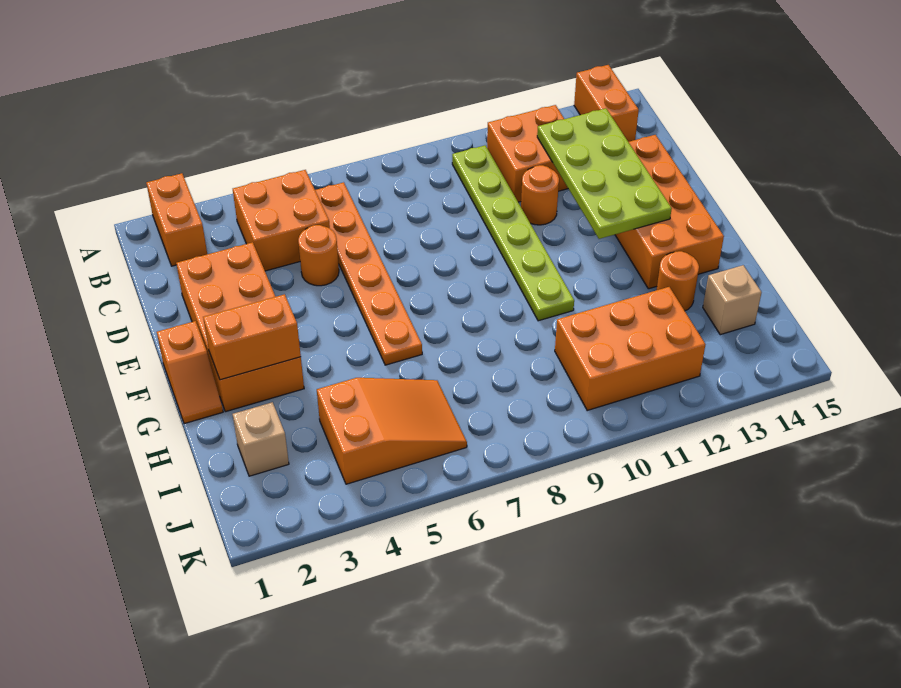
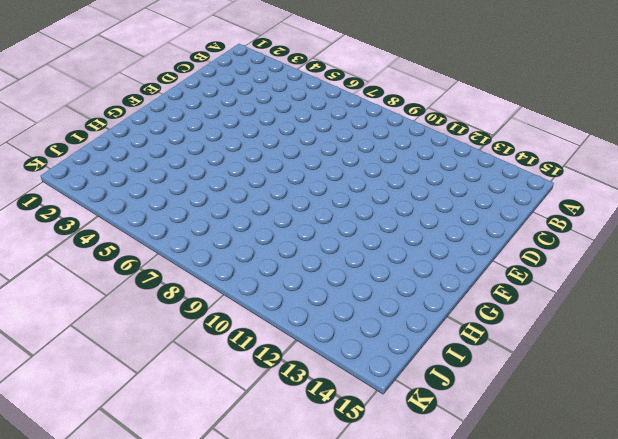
none -> orange brick A2:B2 level 1
none -> orange brick A14:B14 level 1
none -> orange brick B4:C5 level 1

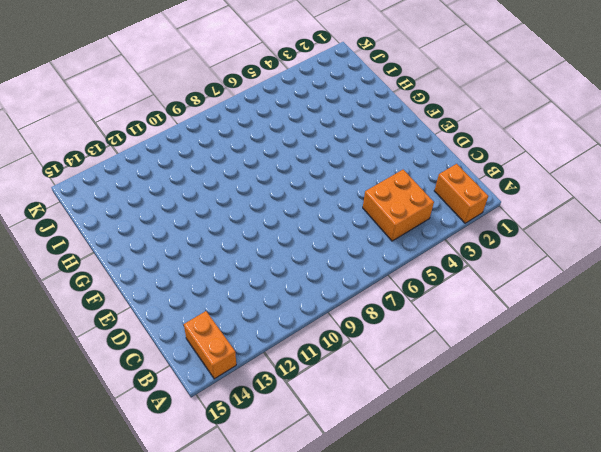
none -> orange plate B6:G6 level 1
none -> lime plate B10:G10 level 1
none -> orange brick B11:C12 level 1

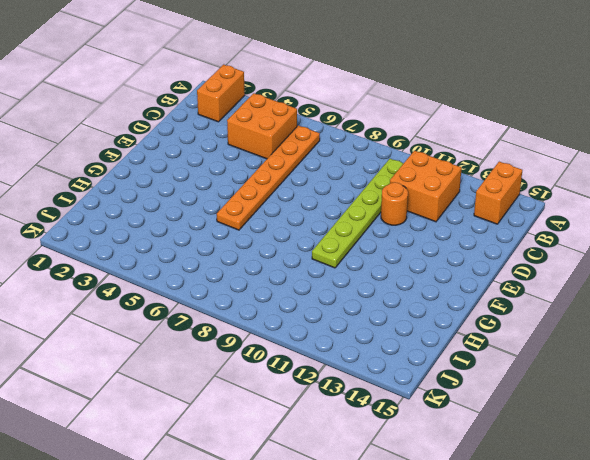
none -> orange brick D2:G3 level 1
none -> orange round brick D5 level 1
none -> orange brick D13:G14 level 1

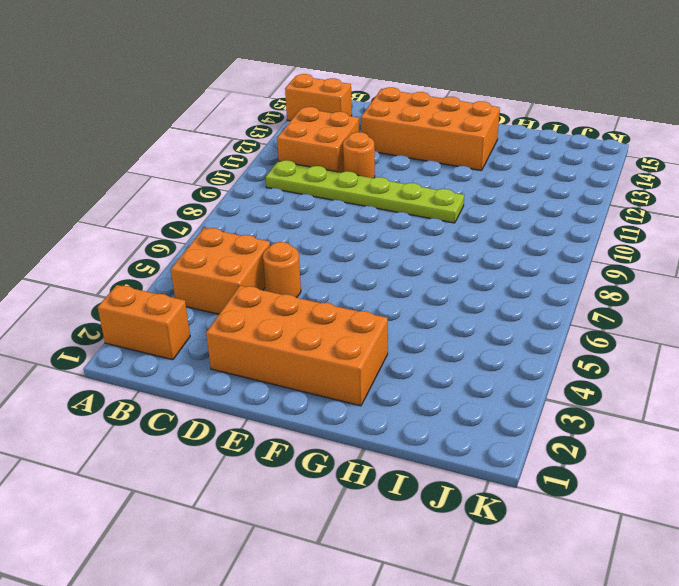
none -> orange plate B6:G6 level 1
none -> orange slope F1:G1 level 1 top F
none -> orange round brick H13 level 1

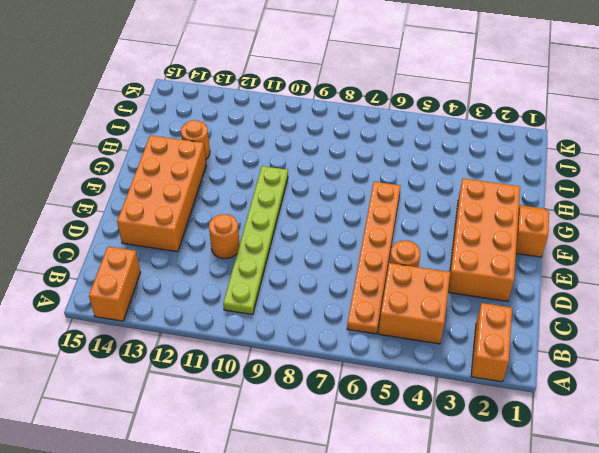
none -> orange brick B11:C12 level 1
none -> tan brick I2 level 1
none -> orange slope I4:J6 level 1 top 4

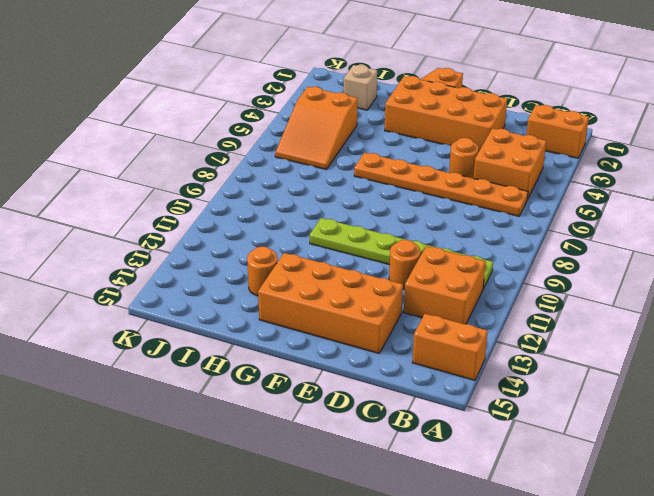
none -> orange brick I10:J12 level 1
none -> tan brick I14 level 1
none -> lime plate C12:F13 level 2

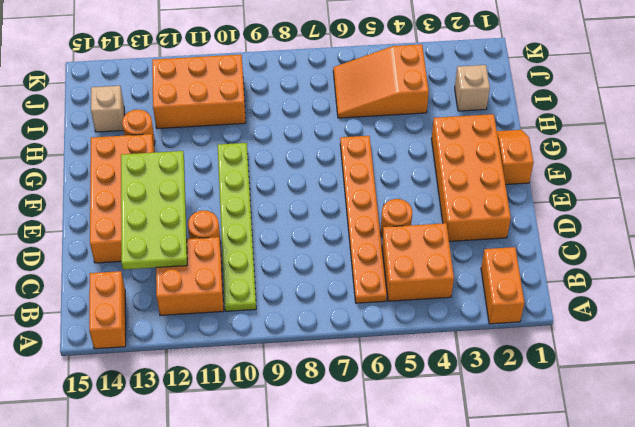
none -> orange brick G2:G3 level 2

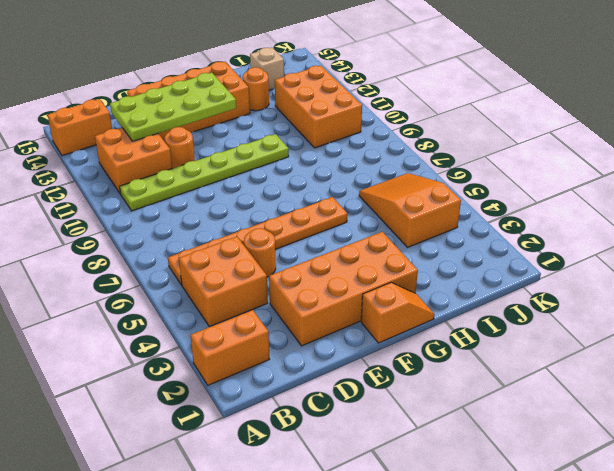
none -> tan brick I2 level 1
none -> orange brick G2:G3 level 2

